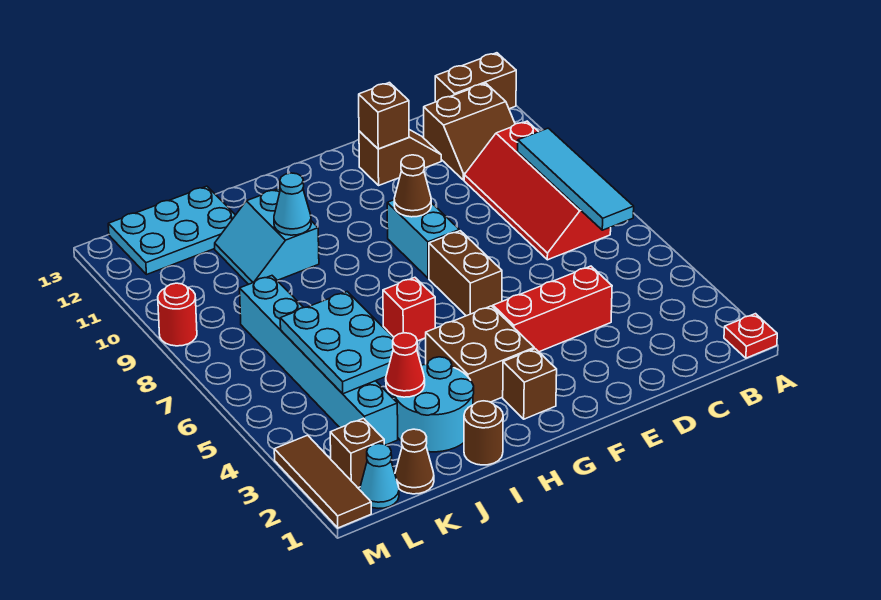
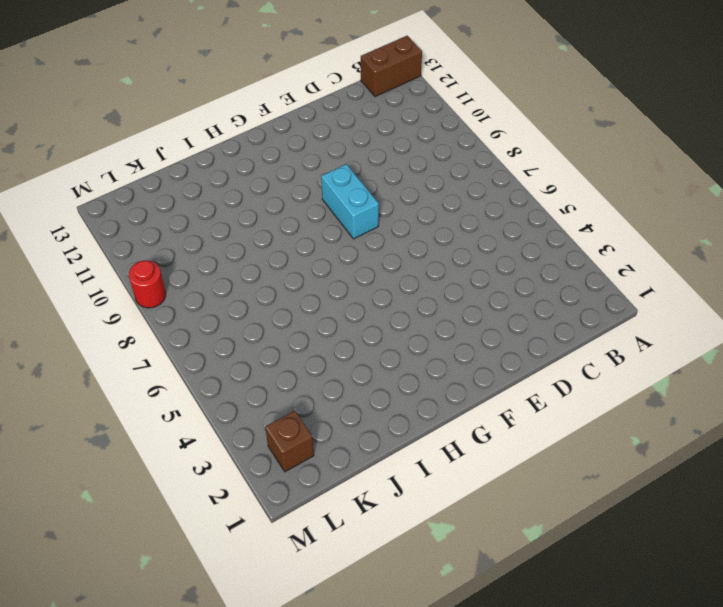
none -> red plate A1 level 1
none -> red slope B7:C10 level 1 top B
none -> brown slope B11:C12 level 1 top 12

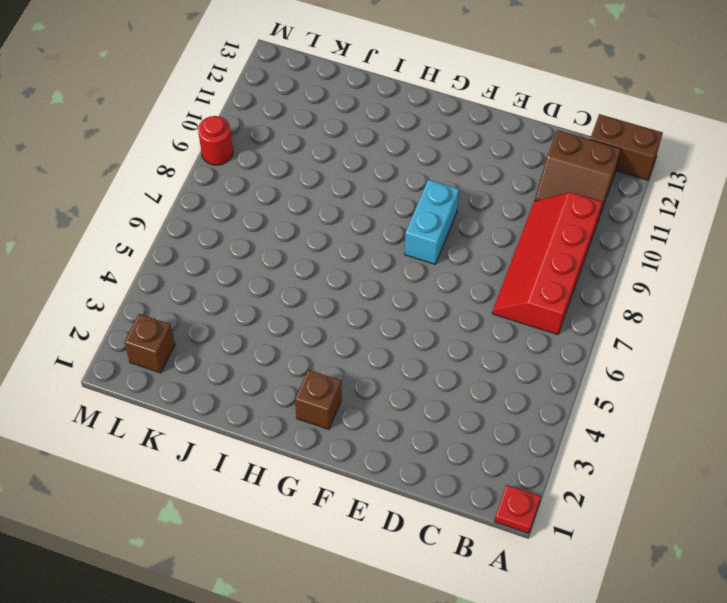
none -> red brick D4:F4 level 1
none -> brown slope D12:E12 level 1 top E
none -> brown brick F6:F7 level 1

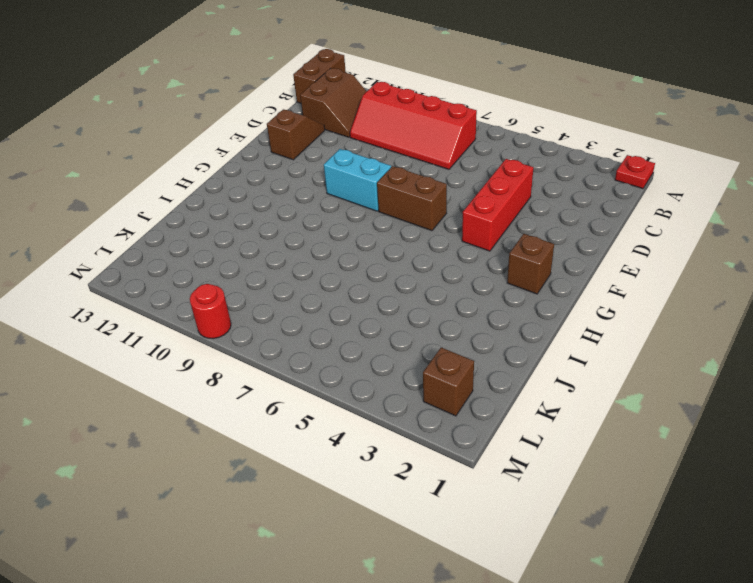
none -> brown brick G3:H4 level 1
none -> red brick H6 level 1
none -> brown round brick I1 level 1

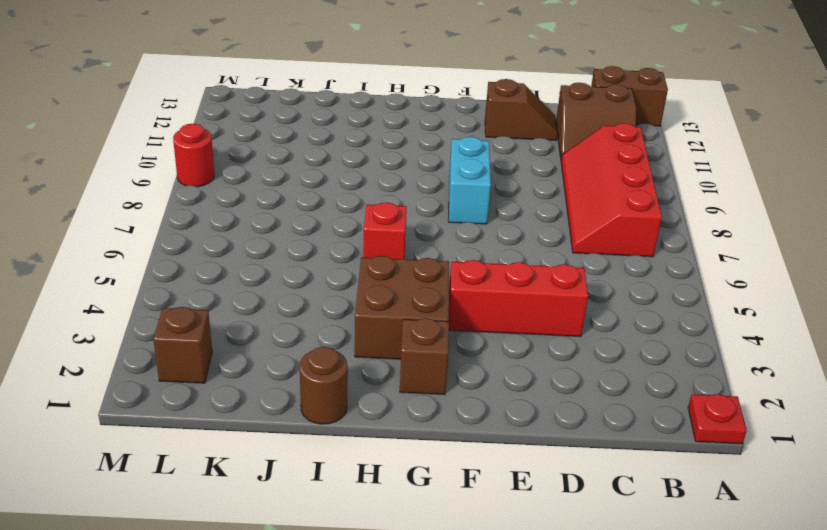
none -> brown brick F6:F7 level 1
none -> cyan round brick I2:J3 level 1
none -> cyan slope I10:J11 level 1 top I

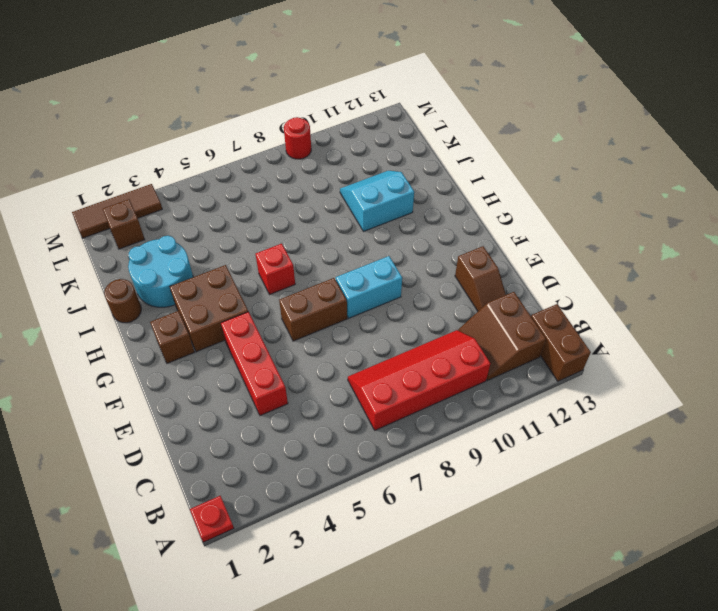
none -> cyan plate J12:L13 level 1
none -> brown cone K1 level 1
none -> cyan brick K3:K8 level 1

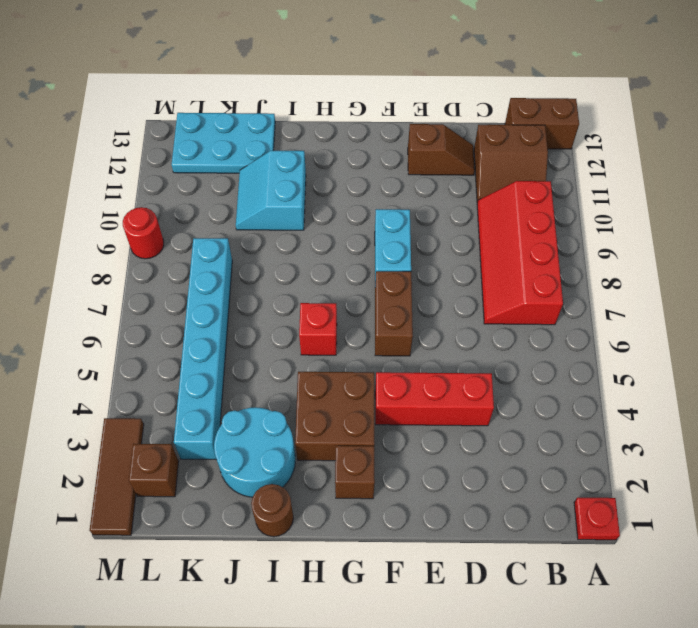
none -> brown cone K1 level 1
none -> cyan cone L1 level 1
none -> cyan tile B6:B9 level 2

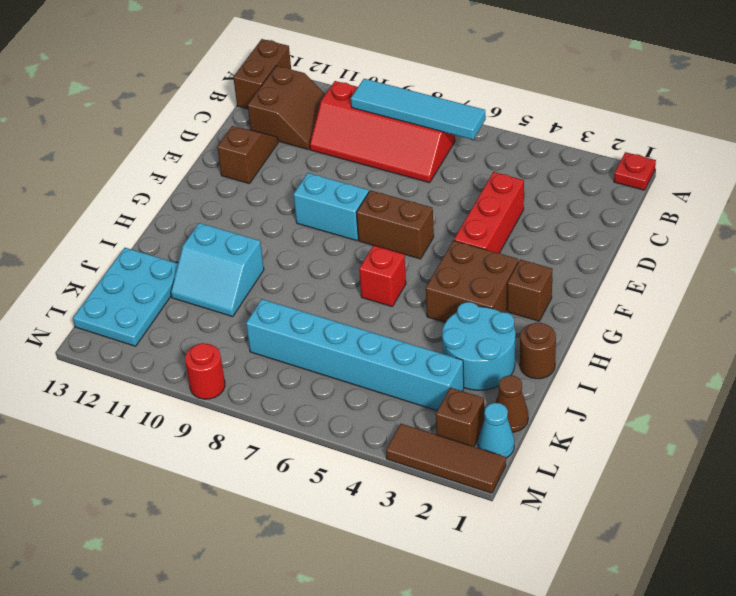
none -> brown brick E12 level 2
none -> brown cone F9 level 2
none -> cyan cone I10 level 2

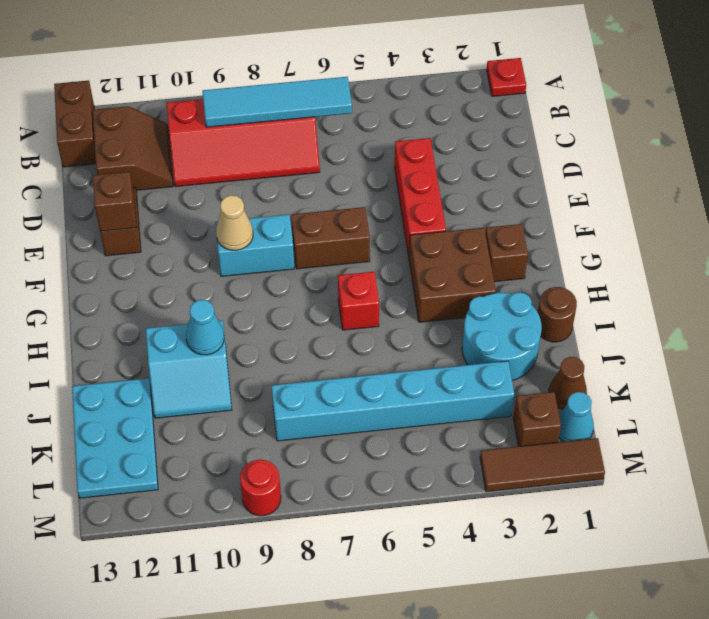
tan cone F9 level 2 -> brown cone F9 level 2
none -> red cone J3 level 2
none -> cyan plate J4:K6 level 2

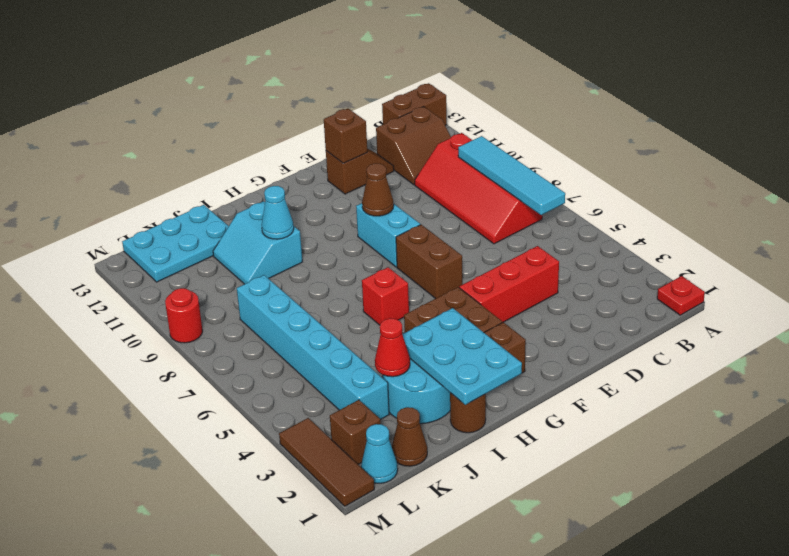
cyan plate H1:I3 level 2 -> cyan plate J4:K6 level 2

